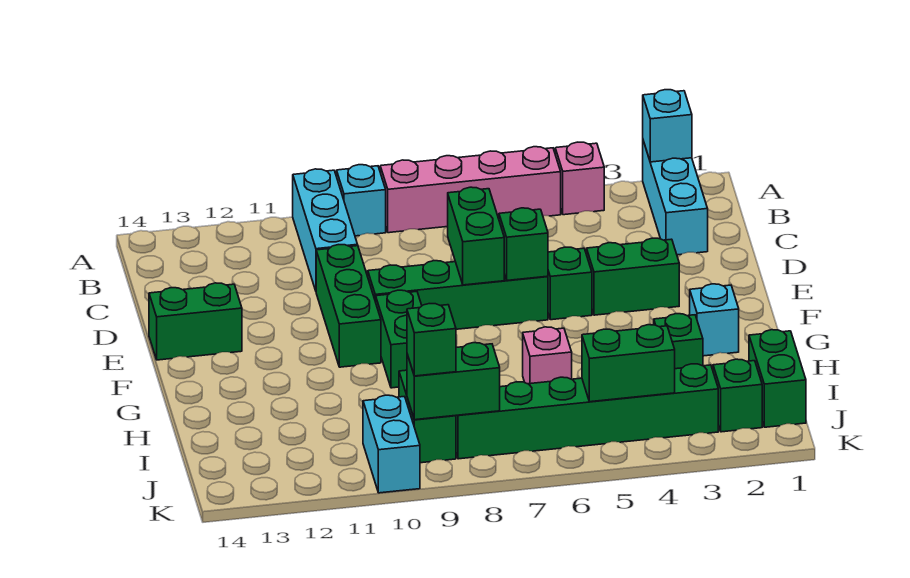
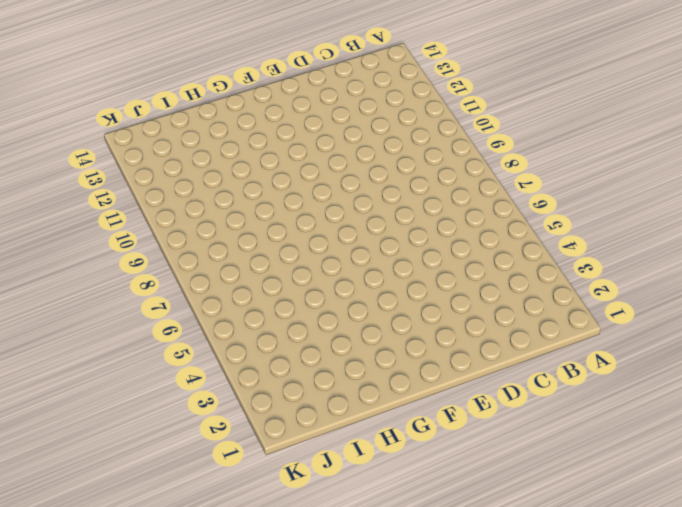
none -> cyan brick A2:C2 level 1
none -> pink brick A4 level 1
none -> pink brick A5:A8 level 1

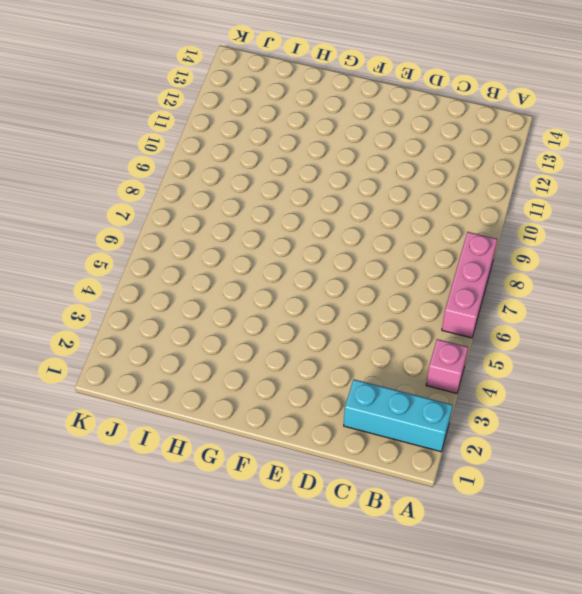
pink brick A6:A8 level 1 -> pink brick A5:A8 level 1
none -> cyan brick A9 level 1
none -> cyan brick A10:C10 level 1
none -> green brick D10:F10 level 1

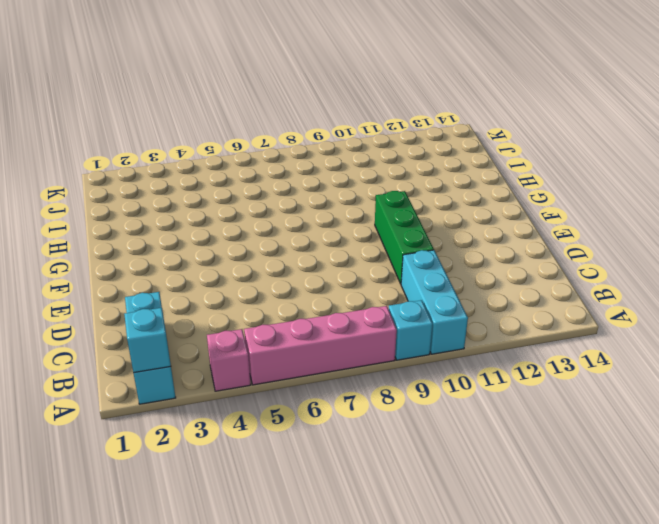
none -> green brick E3:E4 level 1
none -> green brick E5 level 1
none -> green brick E6:E9 level 1

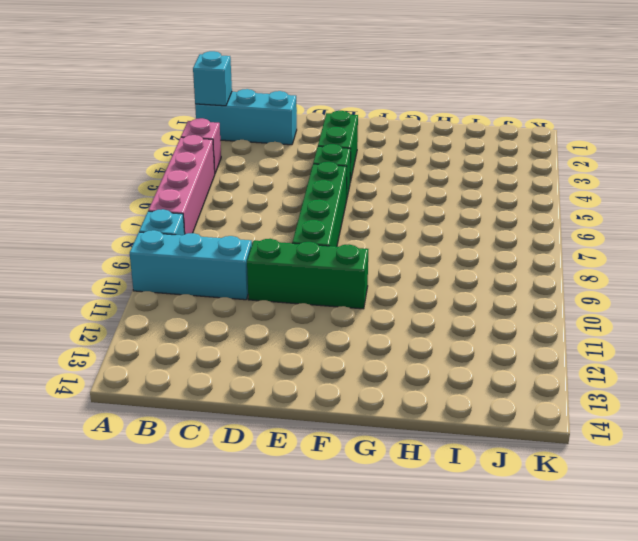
none -> green brick E13:E14 level 1
none -> green brick F9:G9 level 1
none -> cyan brick G2 level 1

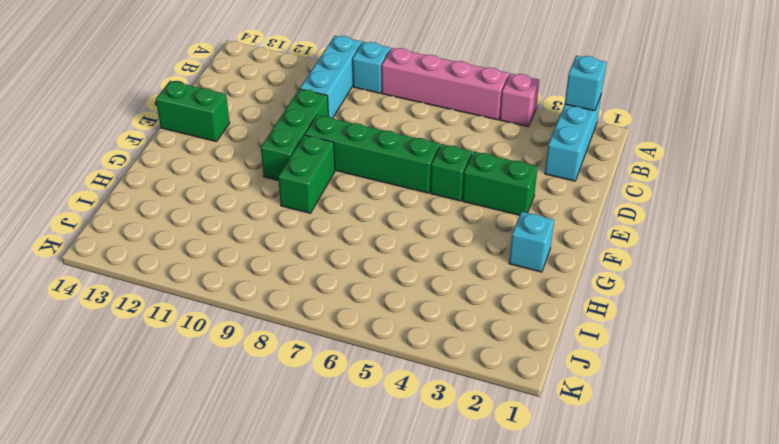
none -> green brick H3 level 1
none -> pink brick H6 level 1
none -> green brick I1:J1 level 1

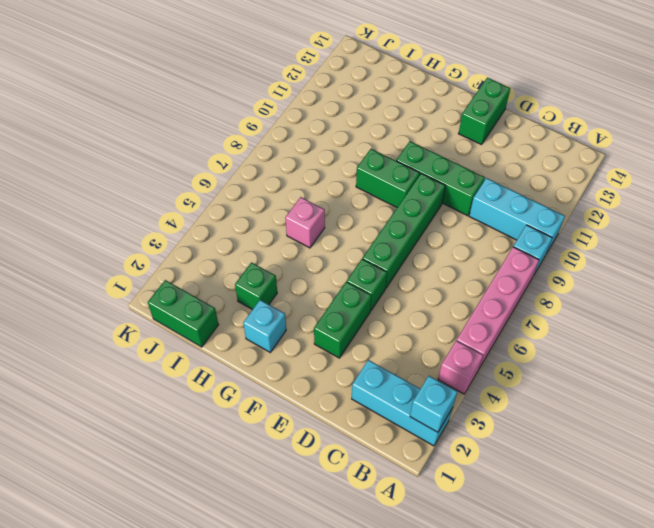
none -> green brick I9:J9 level 1
none -> green brick J2 level 1
none -> green brick J3:J8 level 1

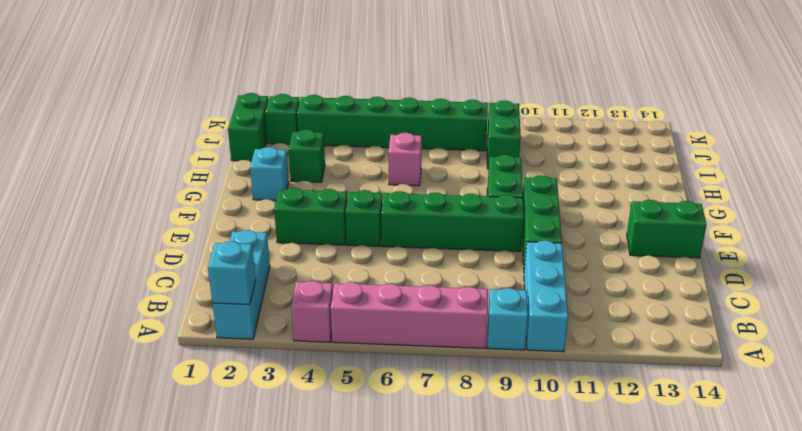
none -> cyan brick J10:K10 level 1
none -> green brick D7:E7 level 2
none -> green brick E6 level 2

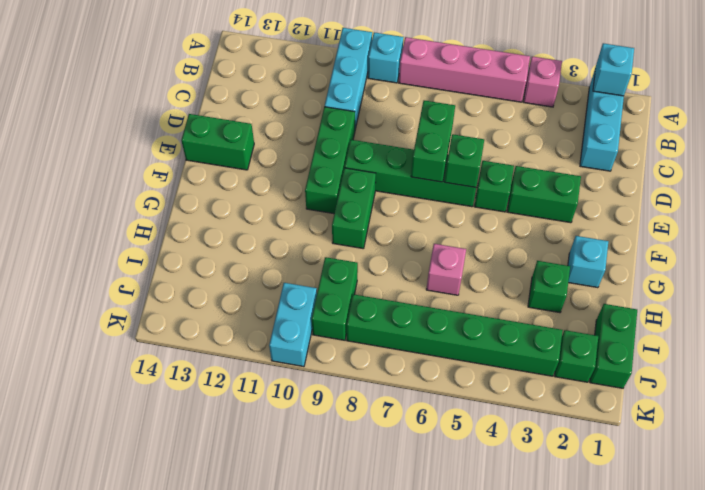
none -> green brick J4:J5 level 2
none -> green brick J8:J9 level 2
none -> green brick J9 level 3

